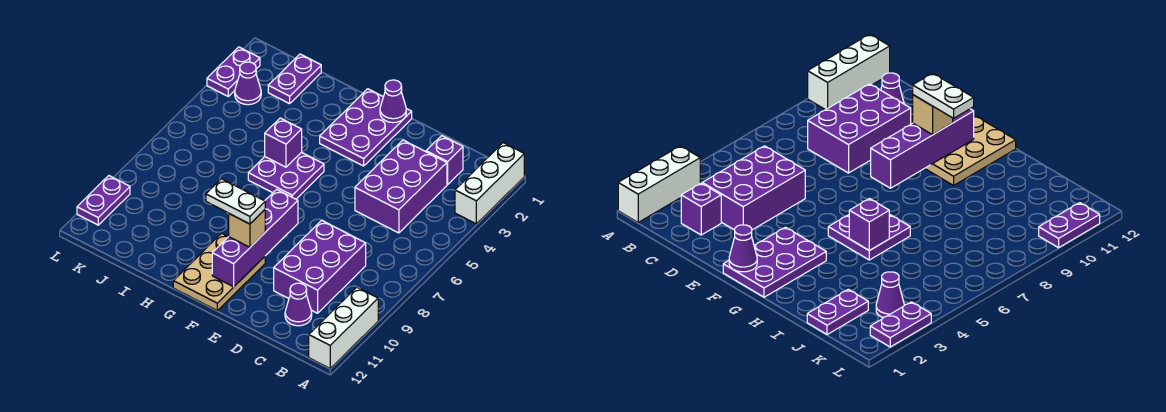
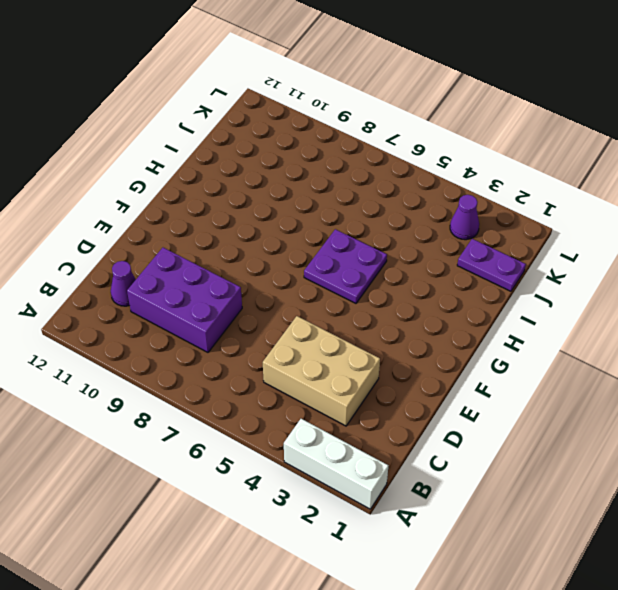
tan brick C3:D5 level 1 -> purple brick C3:D5 level 1
none -> white brick A10:A12 level 1
none -> purple brick C2 level 1
none -> purple plate F1:G3 level 1

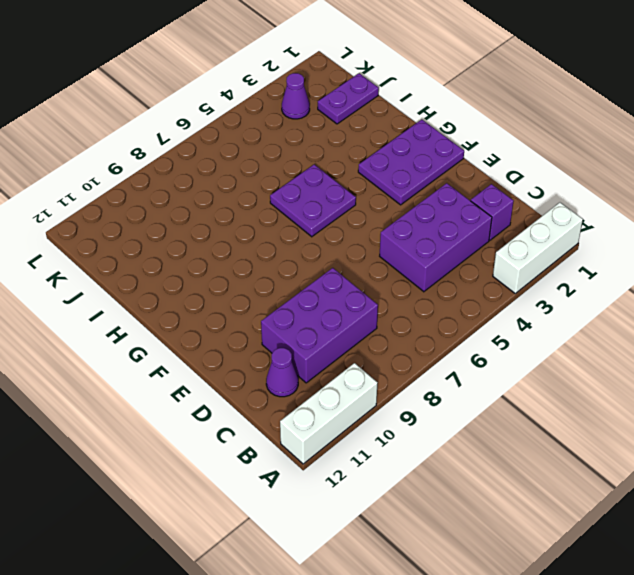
none -> tan plate F10:G12 level 1
none -> purple plate L2:L3 level 1
none -> purple plate L10:L11 level 1

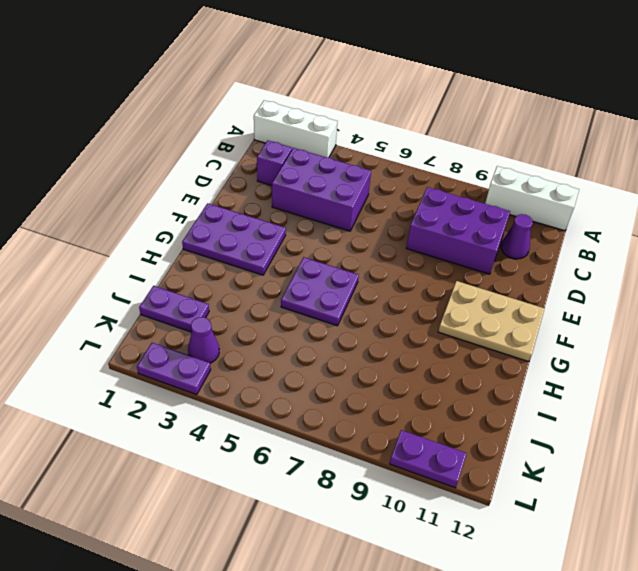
none -> purple cone F1 level 2
none -> purple brick F8:F11 level 2
none -> purple brick H5 level 2

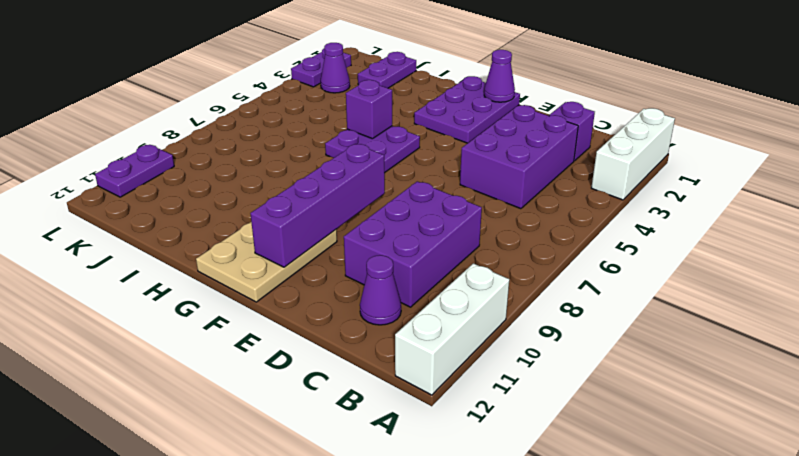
none -> tan brick F10 level 3
none -> white plate F10:G10 level 4

